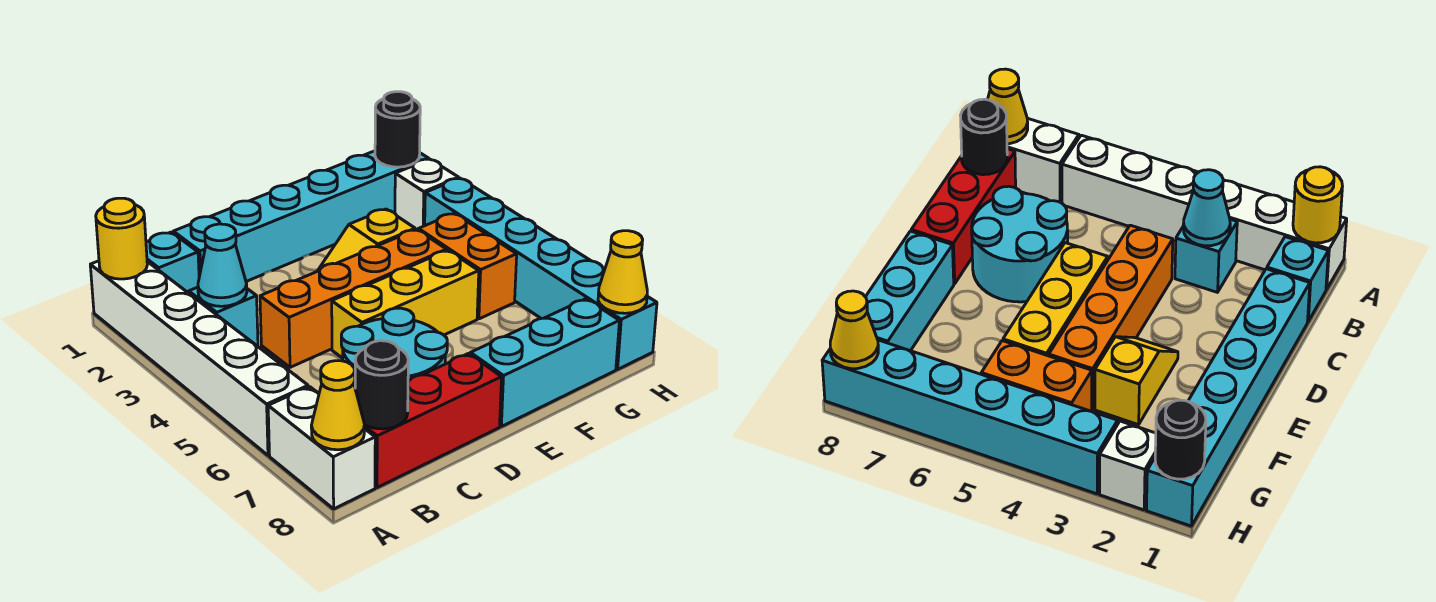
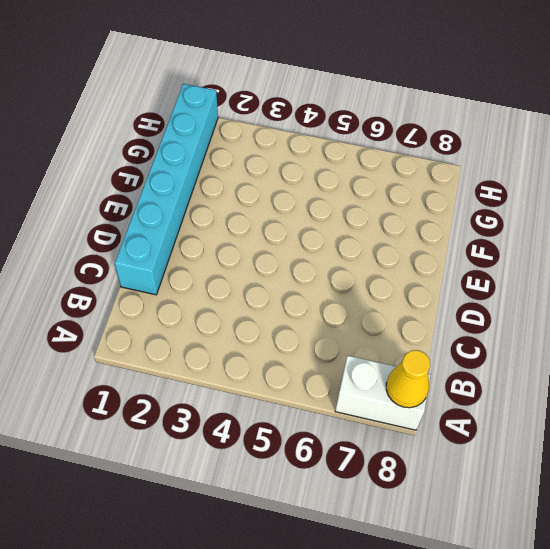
none -> white brick A1:A6 level 1
none -> cyan brick B1 level 1
none -> cyan brick B3 level 1

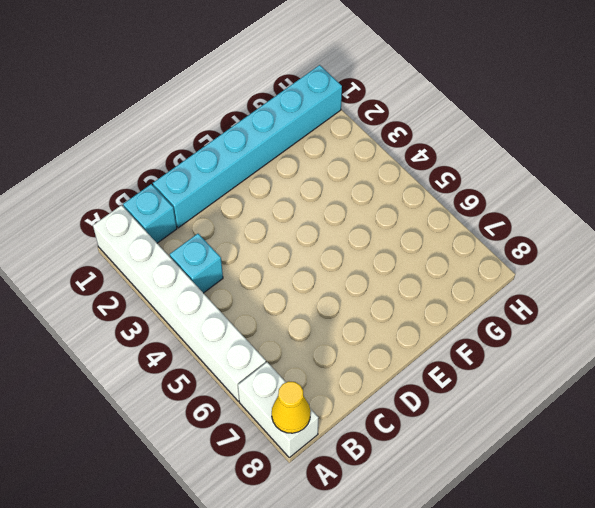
none -> red brick B8:D8 level 1
none -> orange brick C4:F4 level 1
none -> cyan round brick C6:D7 level 1

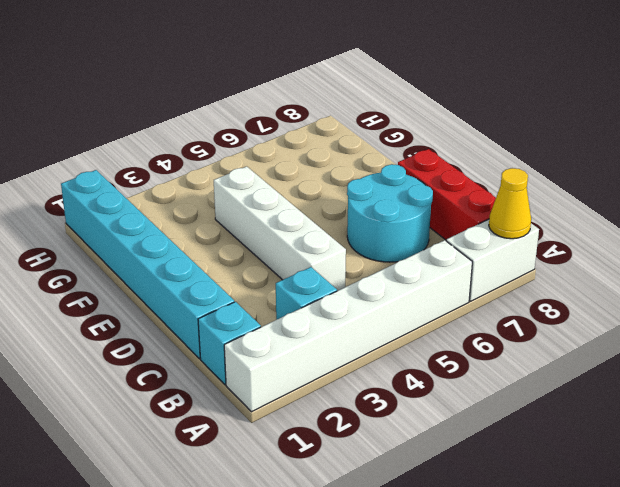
white brick C4:F4 level 1 -> orange brick C4:F4 level 1
none -> yellow brick D5:F5 level 1
none -> yellow slope E3:F3 level 1 top F
none -> cyan brick E8:G8 level 1

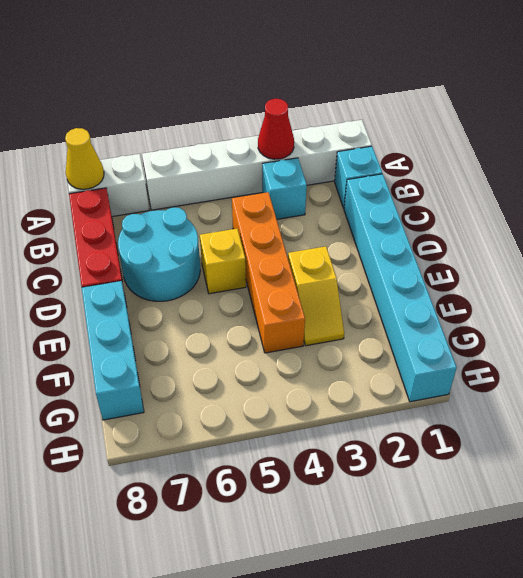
red cone A3 level 2 -> none
yellow brick D5 level 1 -> yellow brick D5:F5 level 1
yellow slope E3:F3 level 1 top E -> yellow slope E3:F3 level 1 top F
none -> orange brick G4:G5 level 1
none -> white brick H2 level 1
none -> cyan brick H3:H8 level 1

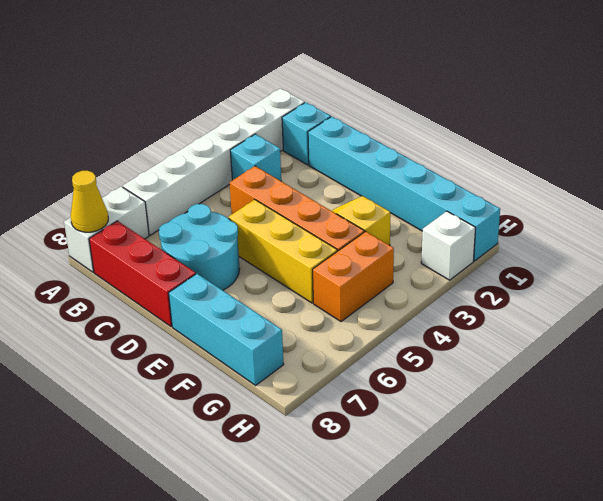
none -> cyan brick H3:H8 level 1
none -> yellow round brick A1 level 2
none -> cyan cone B3 level 2

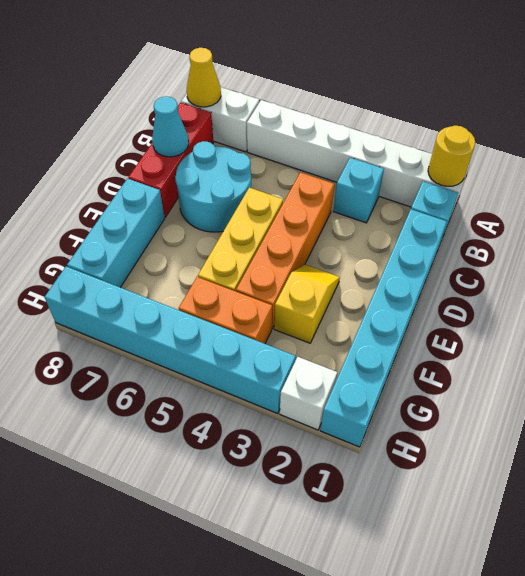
cyan cone C8 level 2 -> cyan cone B3 level 2
none -> black round brick B8 level 2
none -> black round brick H1 level 2
none -> yellow cone H8 level 2

